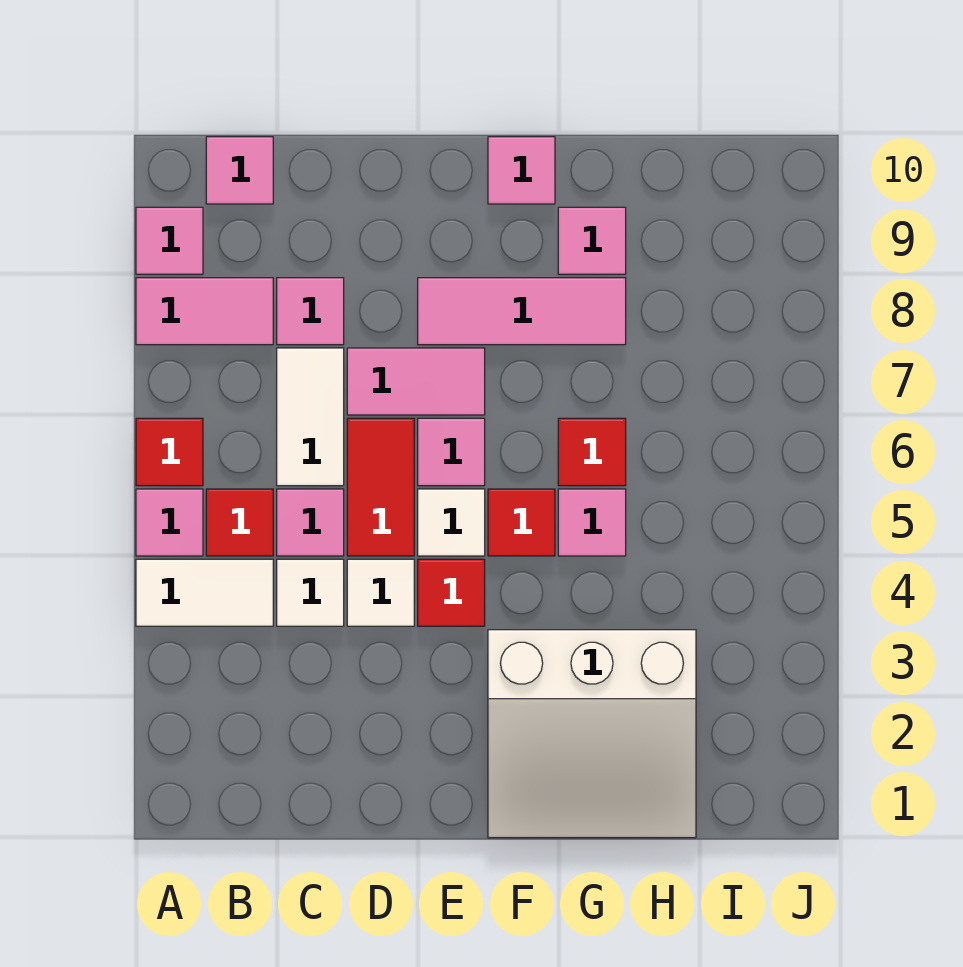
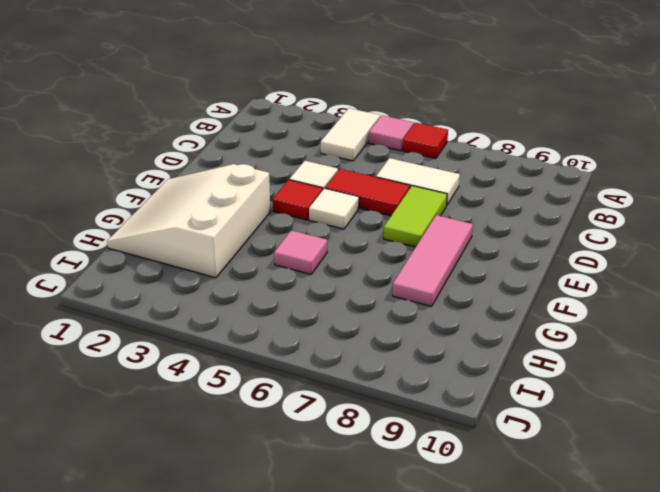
lime tile D7:E7 level 1 -> pink tile D7:E7 level 1
none -> pink tile A8:B8 level 1
none -> pink tile A9 level 1
none -> red tile B5 level 1

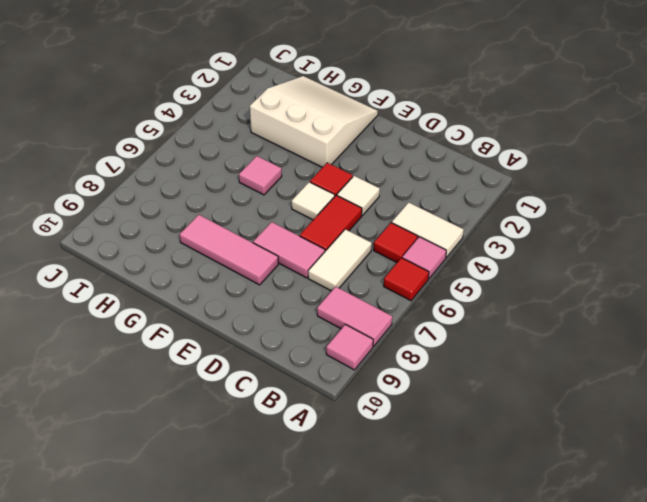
none -> pink tile B10 level 1
none -> white tile C4 level 1
none -> pink tile C5 level 1

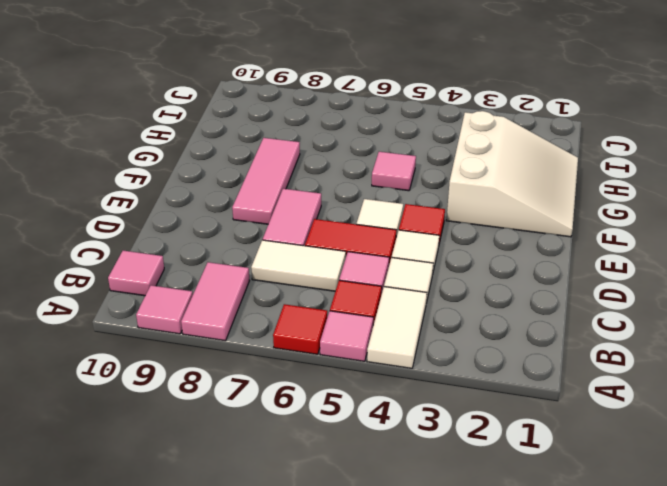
none -> pink tile C8 level 1
none -> pink tile E6 level 1
none -> red tile F5 level 1

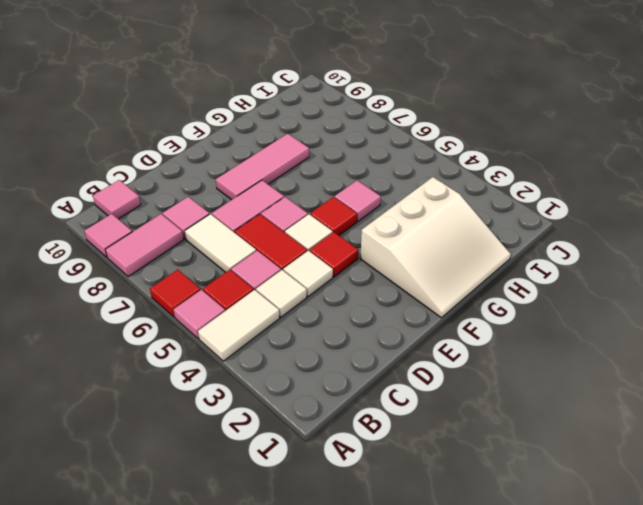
none -> pink tile F10 level 1
none -> red tile G6 level 1
none -> pink tile G9 level 1

